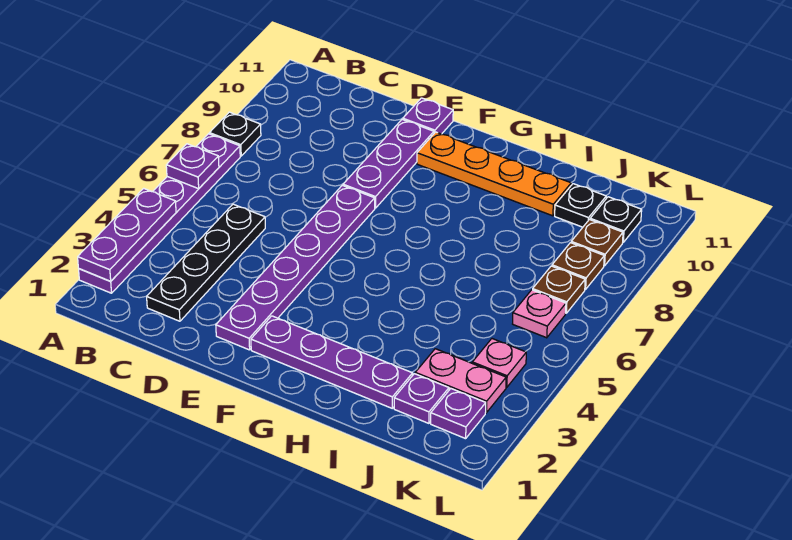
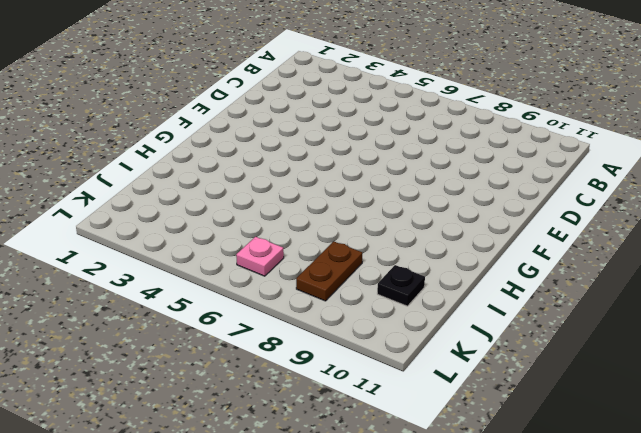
brown plate J8:K8 level 1 -> brown plate K8 level 1
none -> purple plate A2:A7 level 1
none -> black plate A8 level 1
none -> black plate C2:C5 level 1

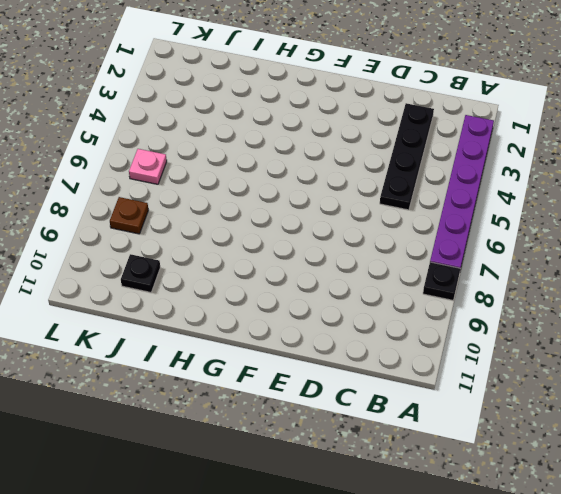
none -> purple plate E2:E7 level 1
none -> purple plate E8:E10 level 1
none -> purple plate E11 level 1

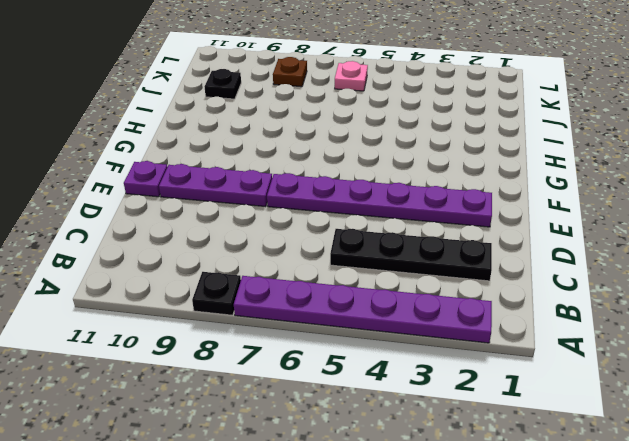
none -> purple plate F2:I2 level 1
none -> orange plate F10:I10 level 1
none -> purple plate J2 level 1

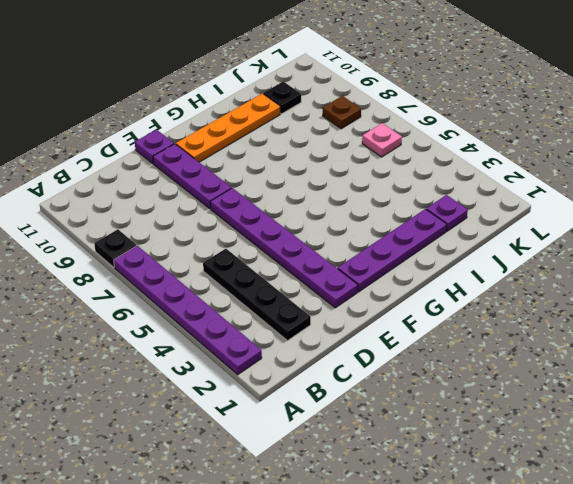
none -> pink plate J3:K3 level 1
none -> purple plate K2 level 1
none -> pink plate K4 level 1

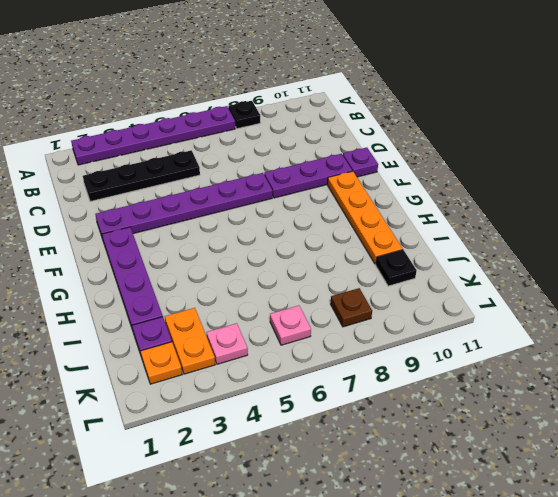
orange plate J3:K3 level 1 -> pink plate J3:K3 level 1
orange plate K2 level 1 -> purple plate K2 level 1
none -> brown plate K7 level 1
none -> brown plate K9 level 1
none -> black plate K10 level 1

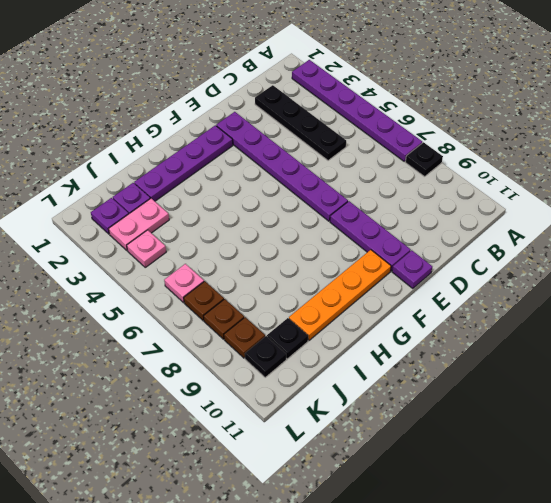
none -> purple plate A2:A4 level 2
none -> purple plate A6 level 2

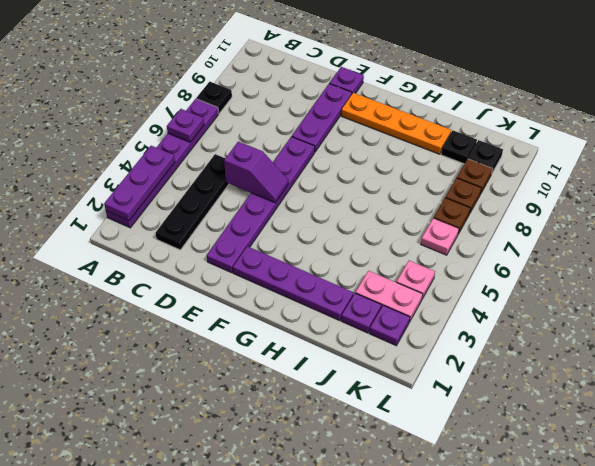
purple slope D5:E5 level 2 top D -> none

